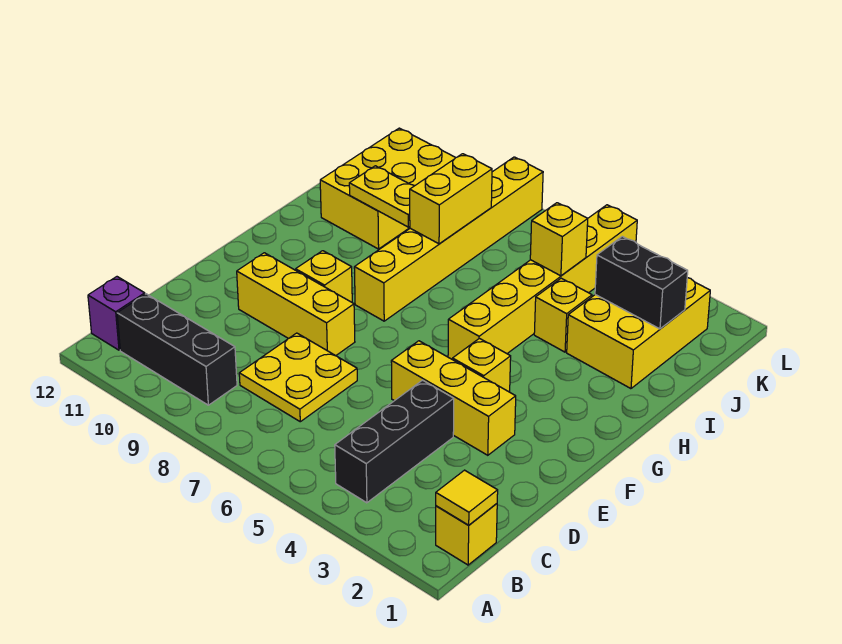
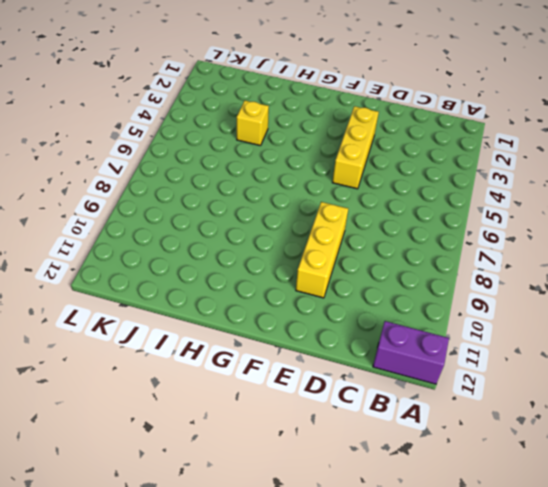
purple brick A12:B12 level 1 -> purple brick B12 level 1
none -> yellow brick B1 level 1
none -> black brick B4:D4 level 1
none -> black brick B9:B11 level 1

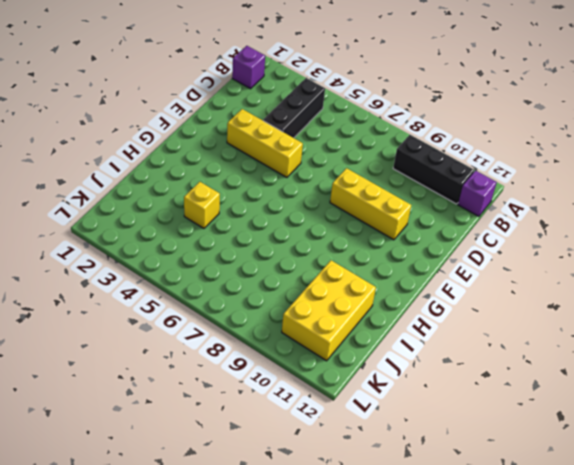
purple brick B1 level 1 -> yellow brick B1 level 1
none -> yellow plate C7:D8 level 1
none -> yellow brick F4 level 1
none -> yellow brick F9 level 1

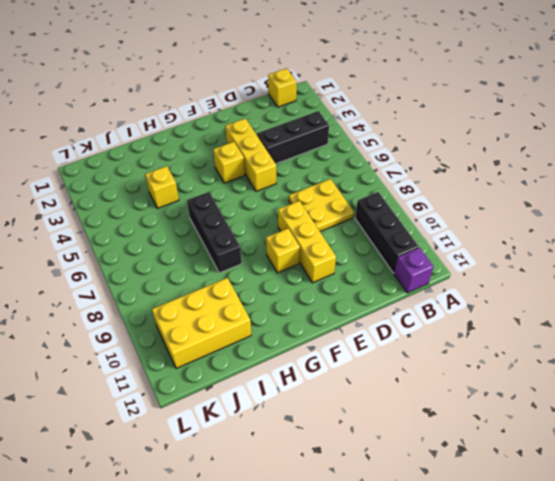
black brick H6:H8 level 1 -> yellow brick G8:L8 level 1
none -> yellow brick G5:L5 level 1
none -> yellow brick I2:K3 level 1
none -> yellow tile B1 level 2

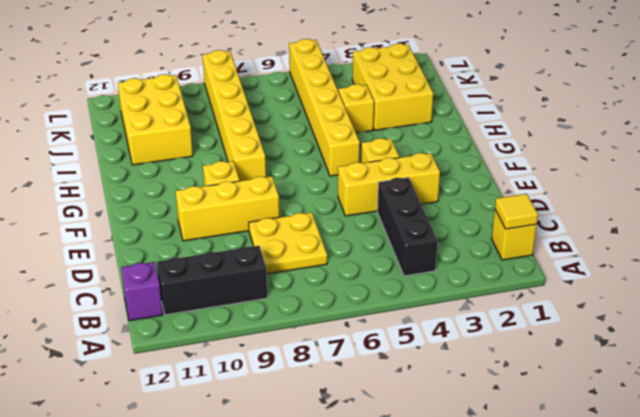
none -> yellow brick I8:J8 level 2
none -> yellow plate I9:I10 level 2
none -> black brick J2:J3 level 2

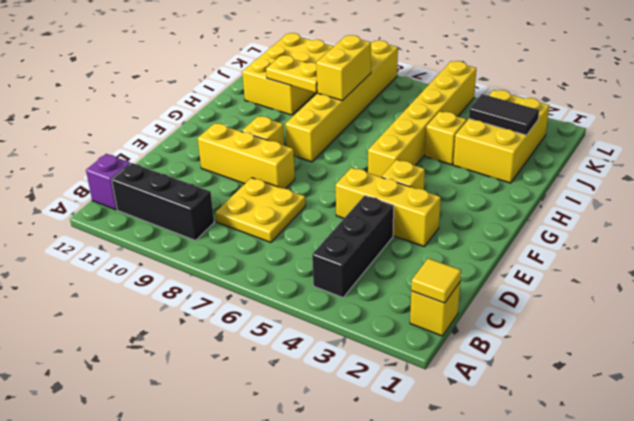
black tile J2:J3 level 2 -> black brick J2:J3 level 2
none -> yellow brick J5 level 2

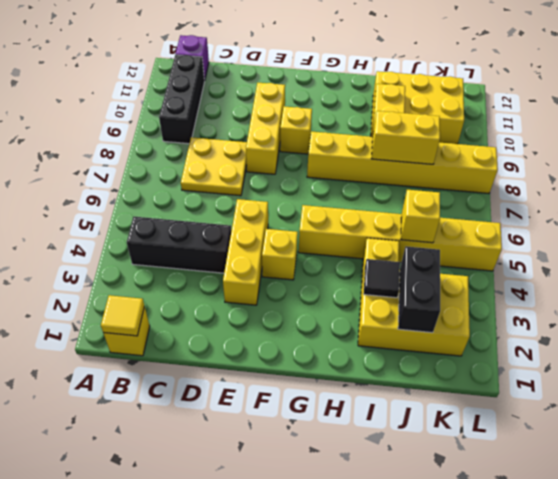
black tile I3 level 2 -> none

